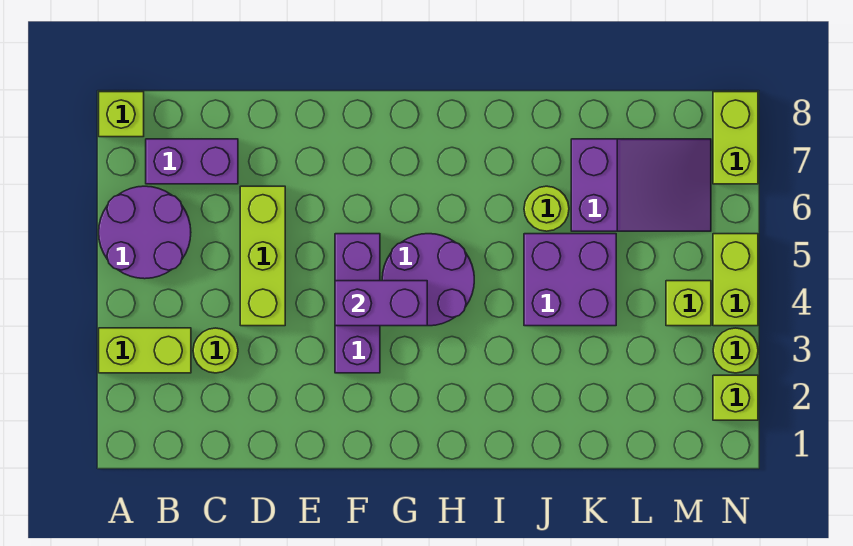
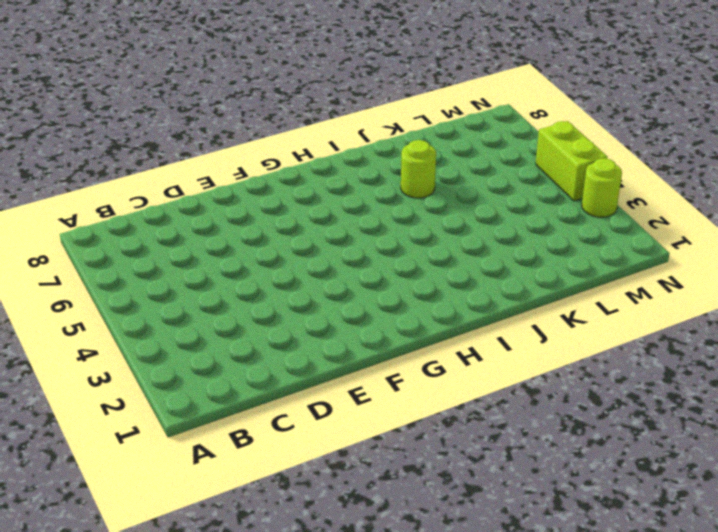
none -> lime brick A3:B3 level 1
none -> purple round brick A5:B6 level 1
none -> lime brick A8 level 1

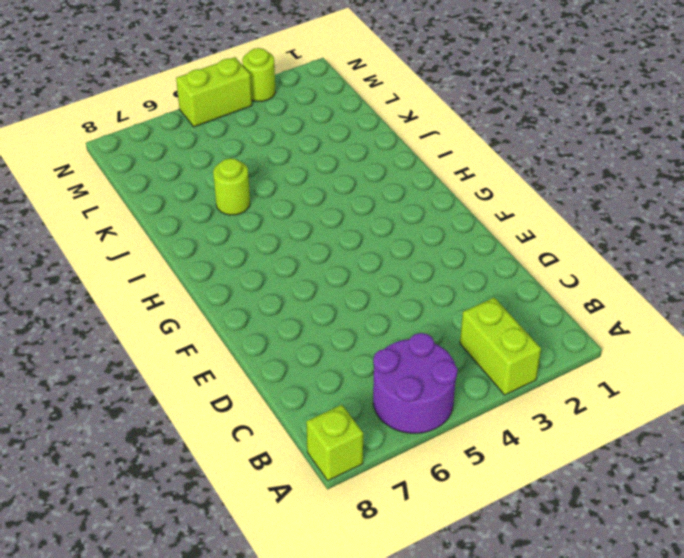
none -> purple brick B7:C7 level 1
none -> lime round brick C3 level 1
none -> lime brick D4:D6 level 1

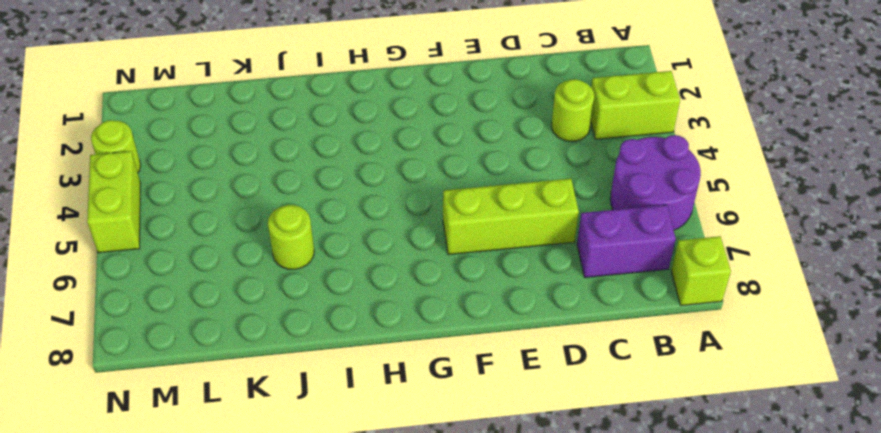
lime brick D6:F6 level 1 -> lime brick D4:D6 level 1
none -> purple brick F3:F5 level 1
none -> purple round brick G4:H5 level 1
none -> purple brick J4:K5 level 1

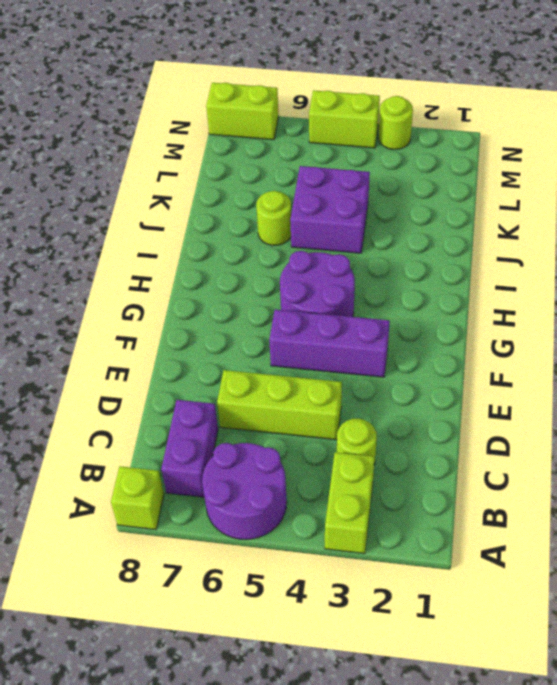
none -> purple slope K6:M7 level 1 top K
none -> lime brick M4 level 1
none -> lime brick N2 level 1

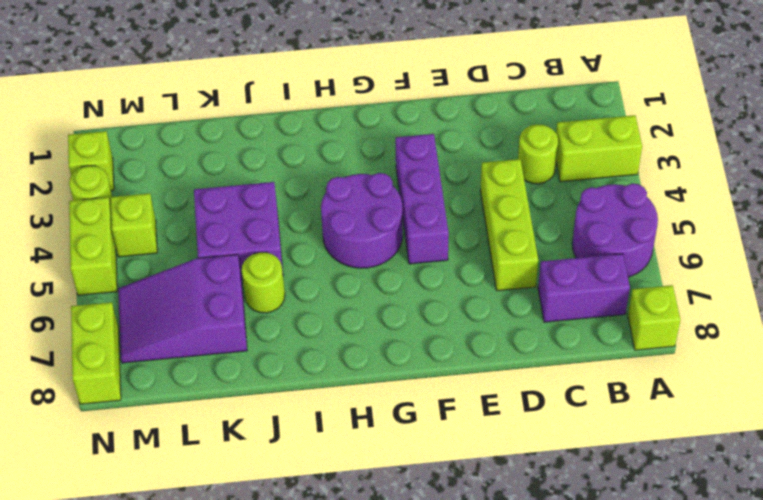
none -> purple brick F4:G4 level 2

